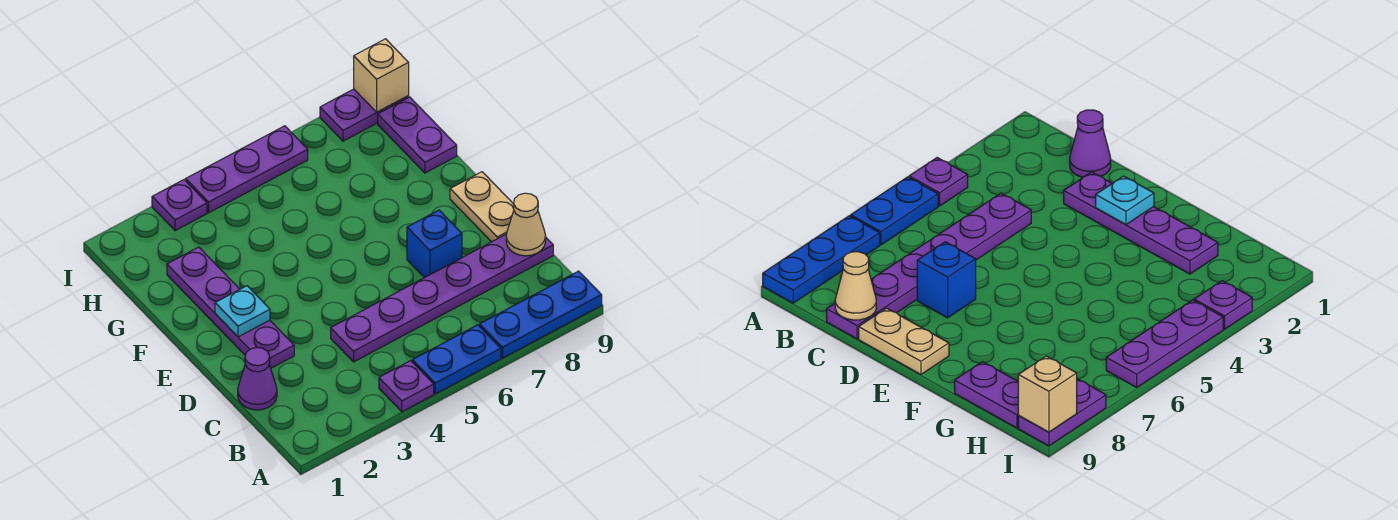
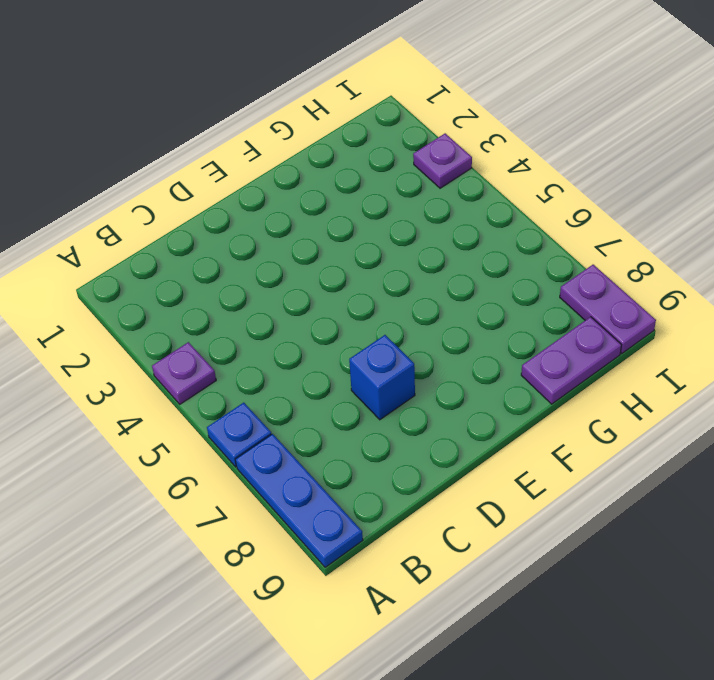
blue plate A6 level 1 -> blue plate A5:A6 level 1
none -> purple cone C1 level 1
none -> purple plate C4:C9 level 1
none -> purple plate D2:G2 level 1

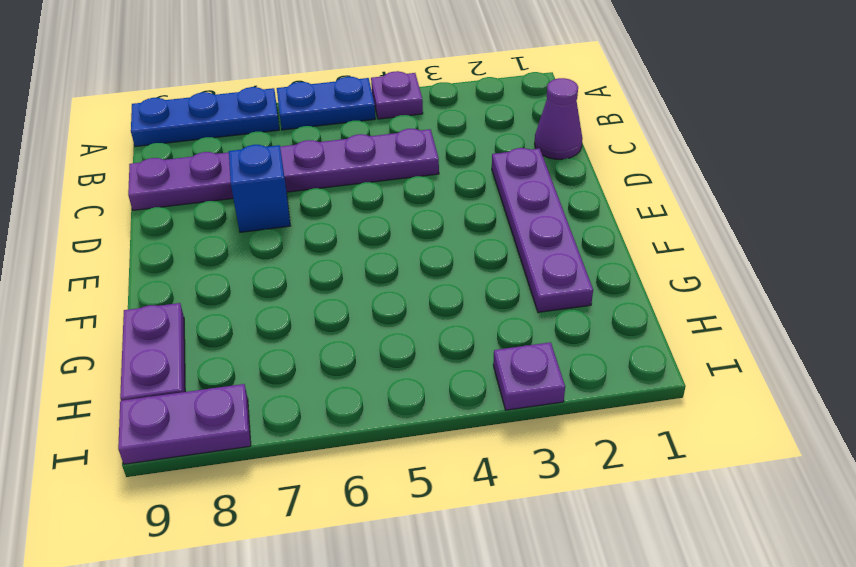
none -> tan plate D9:E9 level 1
none -> purple plate I4:I6 level 1
none -> tan cone C9 level 2

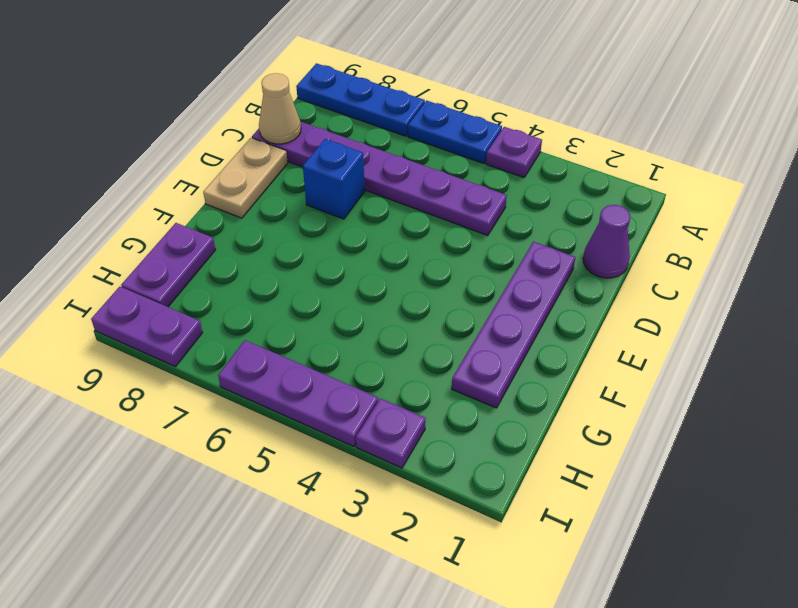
none -> cyan plate E2 level 2
none -> tan brick I9 level 2

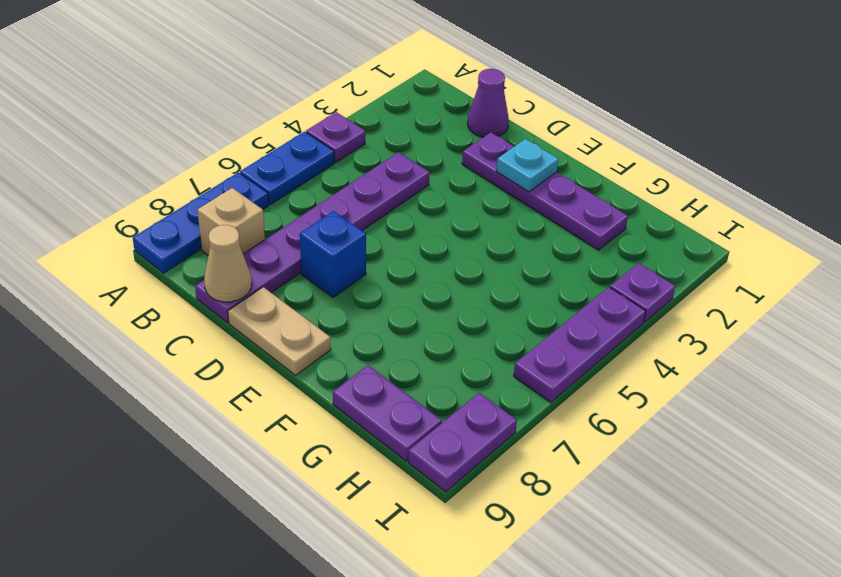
tan brick B8 level 1 -> tan brick I9 level 2

